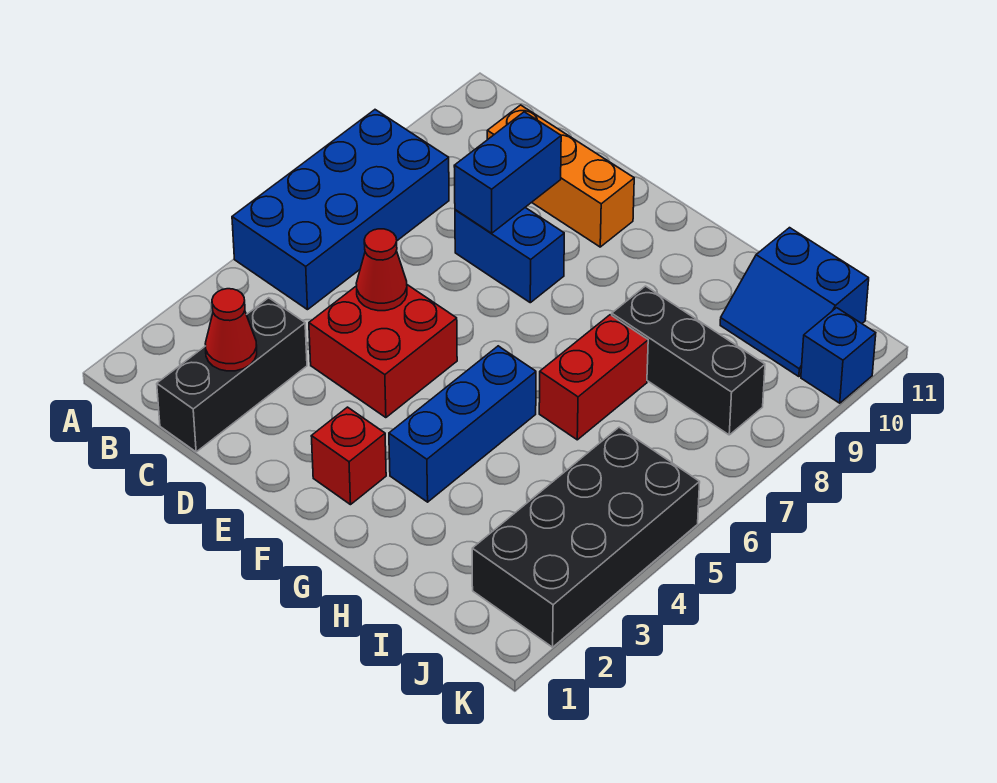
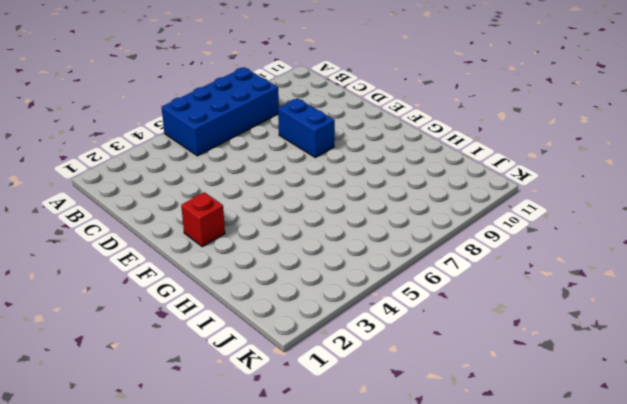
none -> black brick C1:C3 level 1
none -> orange brick C10:E10 level 1
none -> red brick D4:E5 level 1

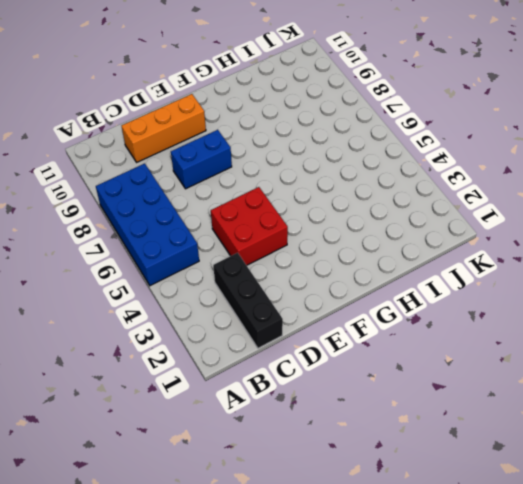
none -> red brick F2 level 1
none -> blue brick G3:G5 level 1
none -> red brick H6:H7 level 1

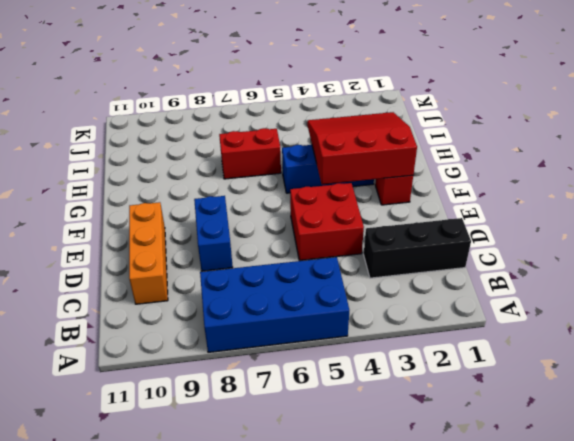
red slope F2:H4 level 2 top F -> none
none -> black brick H8:J8 level 1
none -> blue slope I10:J11 level 1 top 11
none -> black brick J2:K5 level 1

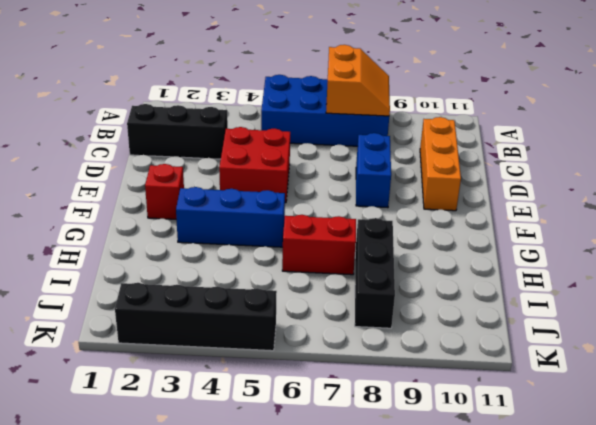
orange slope A7:B8 level 2 top 7 -> none
black brick K2:K5 level 1 -> black brick J2:K5 level 1
none -> blue slope I10:J11 level 1 top 11
none -> blue brick K10 level 1
none -> red cone C2 level 2

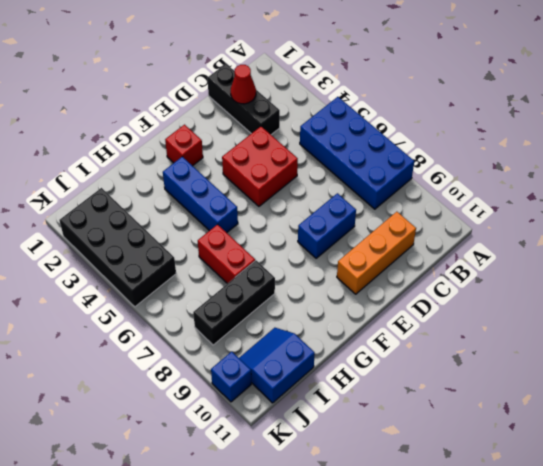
none -> red cone D5 level 2
none -> blue brick D8:D9 level 2

